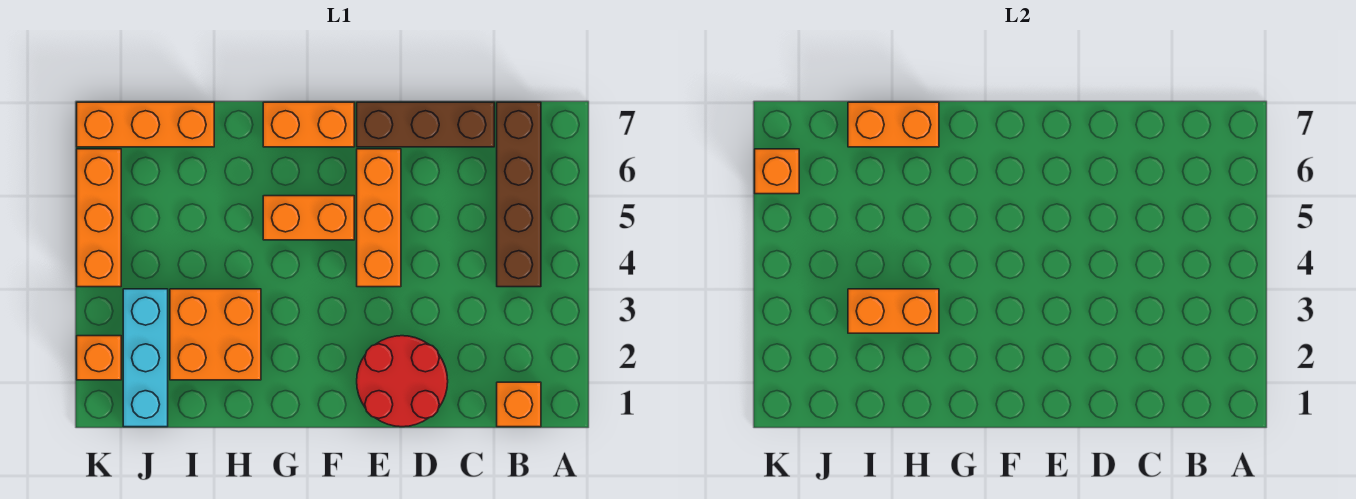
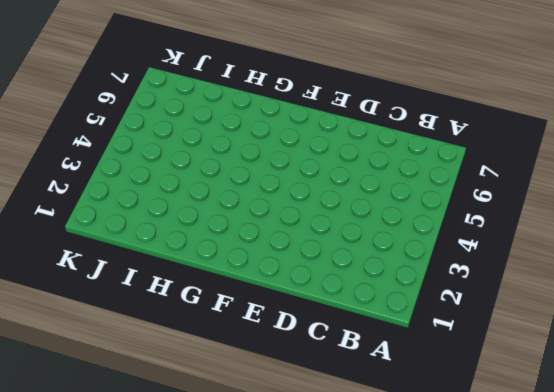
none -> orange brick B1 level 1
none -> brown brick B4:B7 level 1
none -> brown brick C7:E7 level 1

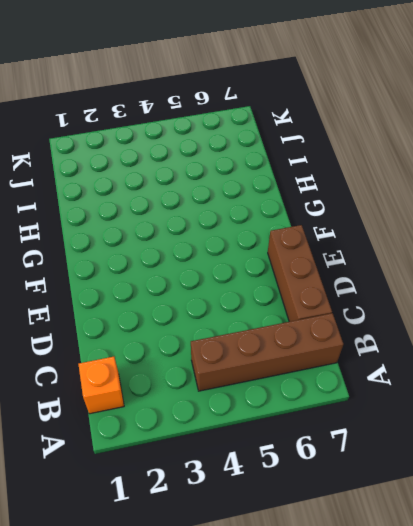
none -> red round brick D1:E2 level 1
none -> orange brick E4:E6 level 1
none -> orange brick F5:G5 level 1

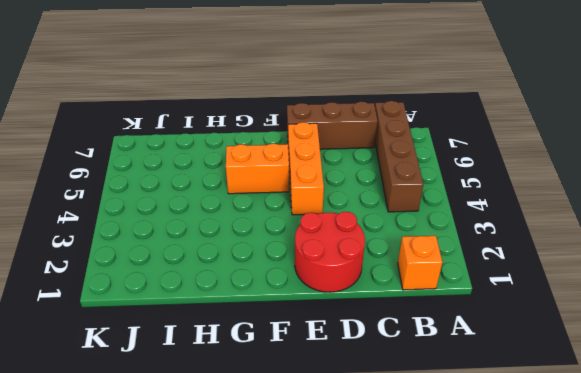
none -> orange brick F7:G7 level 1
none -> orange brick H2:I3 level 1
none -> orange brick I7:K7 level 1

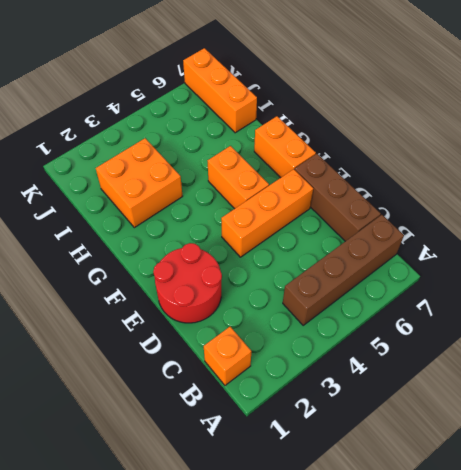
none -> cyan brick J1:J3 level 1
none -> orange brick K2 level 1
none -> orange brick K4:K6 level 1

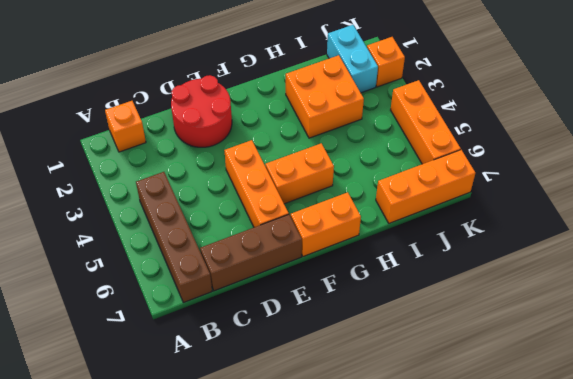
cyan brick J1:J2 level 1 -> cyan brick J1:J3 level 1
none -> orange brick H3:I3 level 2
none -> orange brick H7:I7 level 2
none -> orange brick K6 level 2

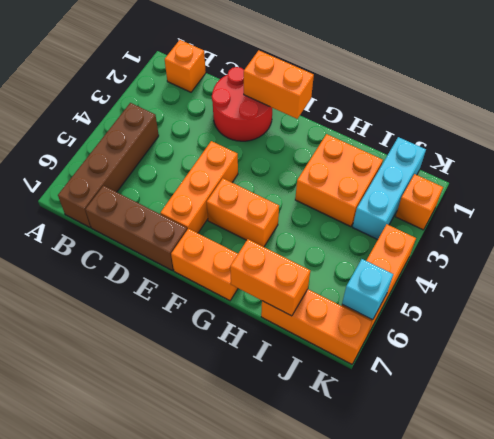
orange brick E1:F1 level 2 -> orange brick H3:I3 level 2
cyan brick K6 level 2 -> orange brick K6 level 2

